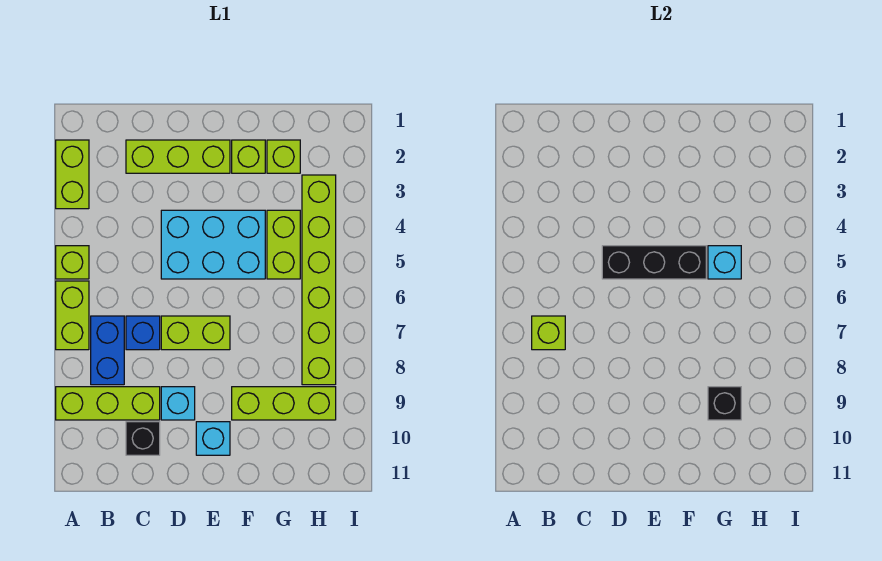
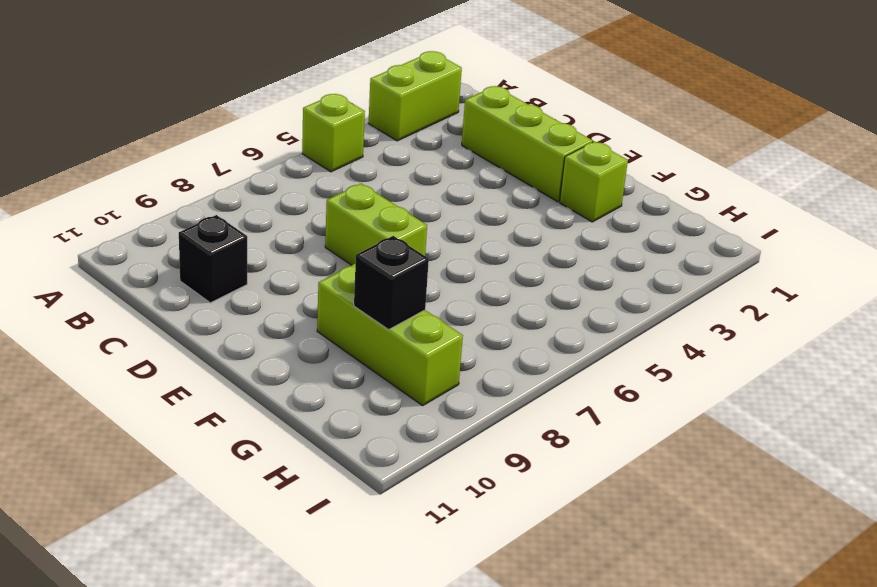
none -> lime brick A6:A7 level 1
none -> lime brick A9:C9 level 1
none -> blue brick B7:B8 level 1

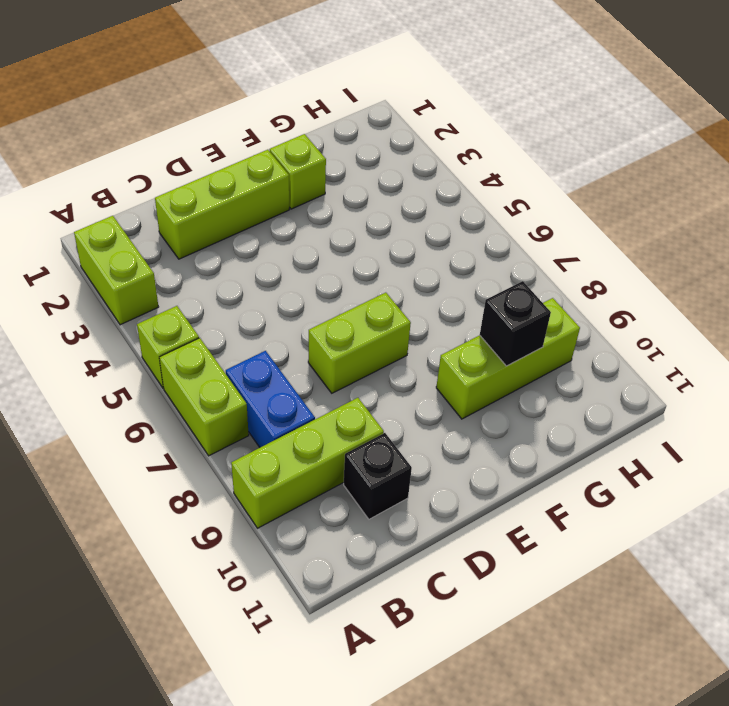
none -> blue brick C7 level 1
none -> cyan brick D4:F5 level 1
none -> cyan brick D9 level 1

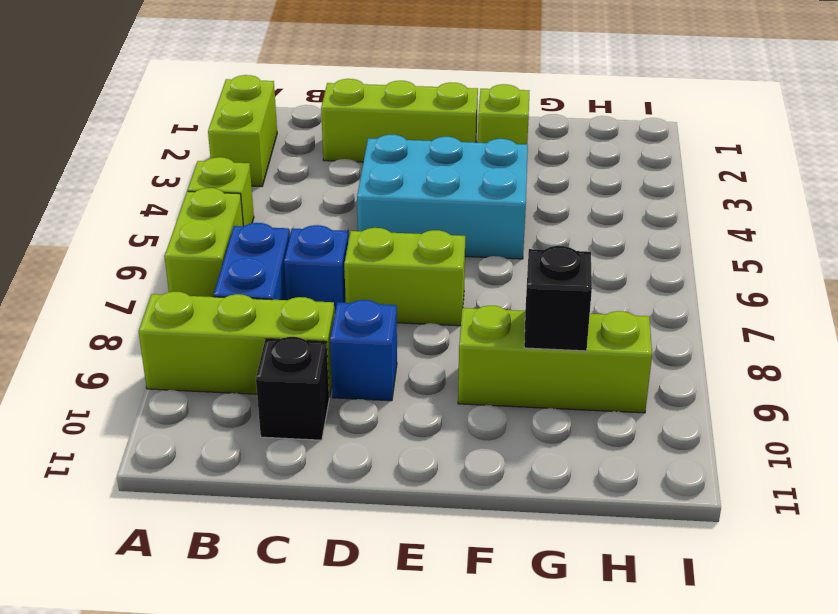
blue brick D9 level 1 -> cyan brick D9 level 1
none -> cyan brick E10 level 1
none -> lime brick G2 level 1
none -> lime brick G4:G5 level 1

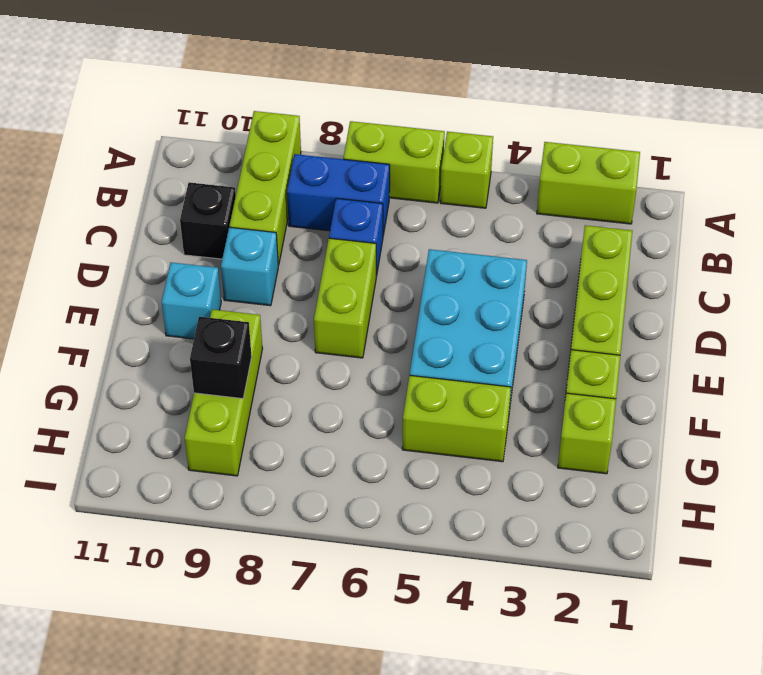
none -> lime brick H3:H8 level 1
none -> lime brick B7 level 2
none -> black brick D5:F5 level 2

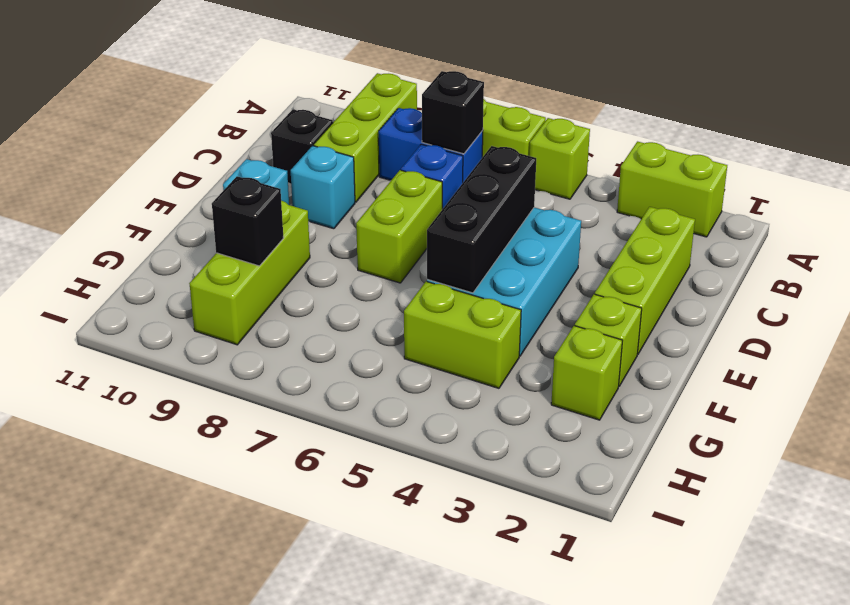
black brick B7 level 2 -> lime brick B7 level 2
none -> lime brick H3:H8 level 1
none -> cyan brick G5 level 2

